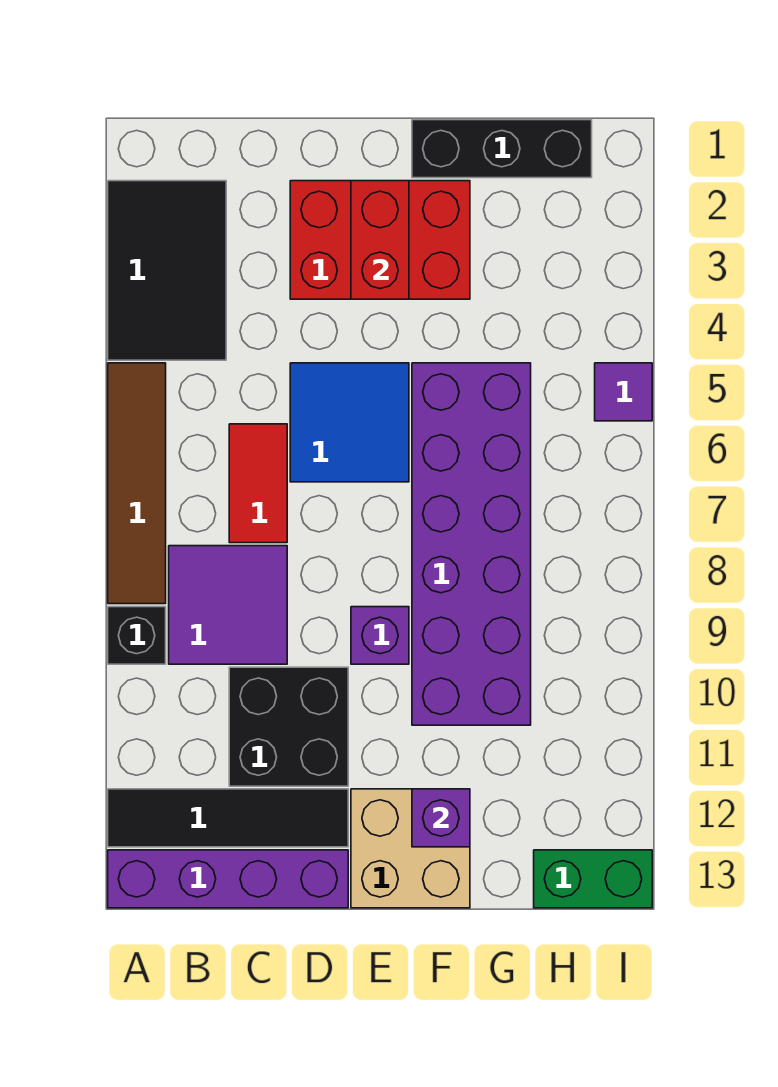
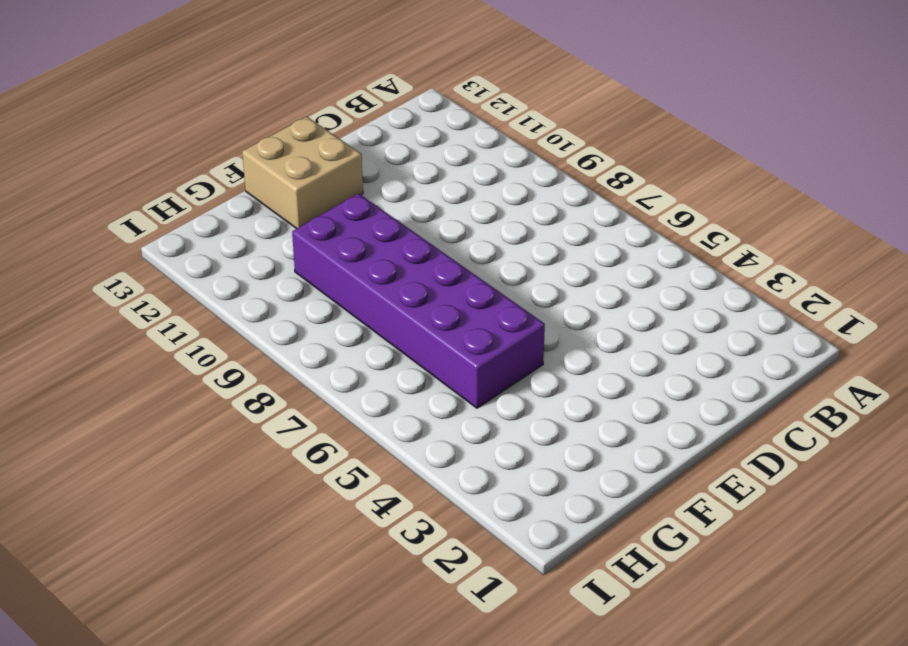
none -> black tile A2:B4 level 1
none -> brown tile A5:A8 level 1
none -> black brick A9 level 1

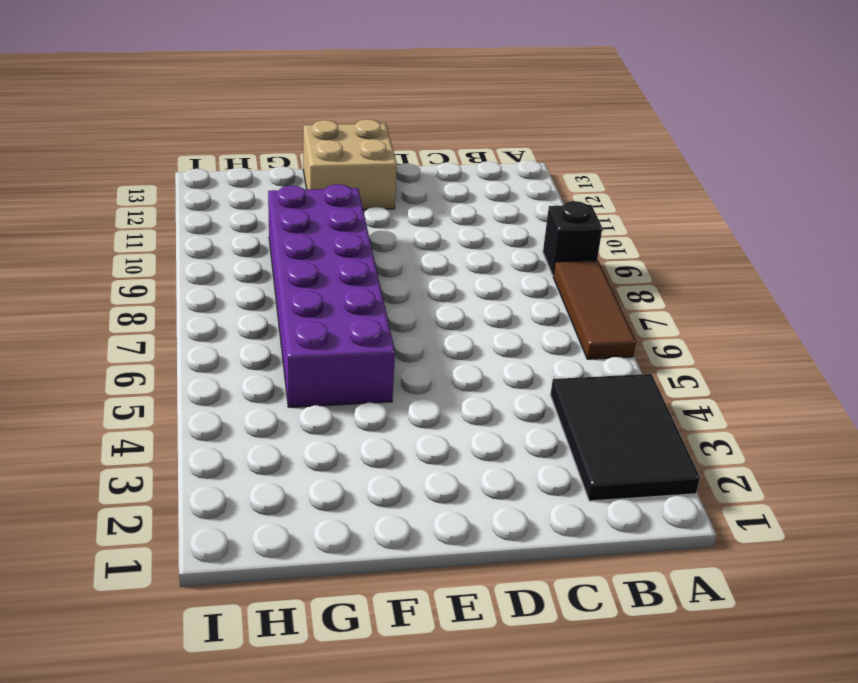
brown tile A6:A8 level 1 -> brown tile A5:A8 level 1
none -> black tile A12:D12 level 1
none -> purple brick A13:D13 level 1
none -> purple tile B8:C9 level 1

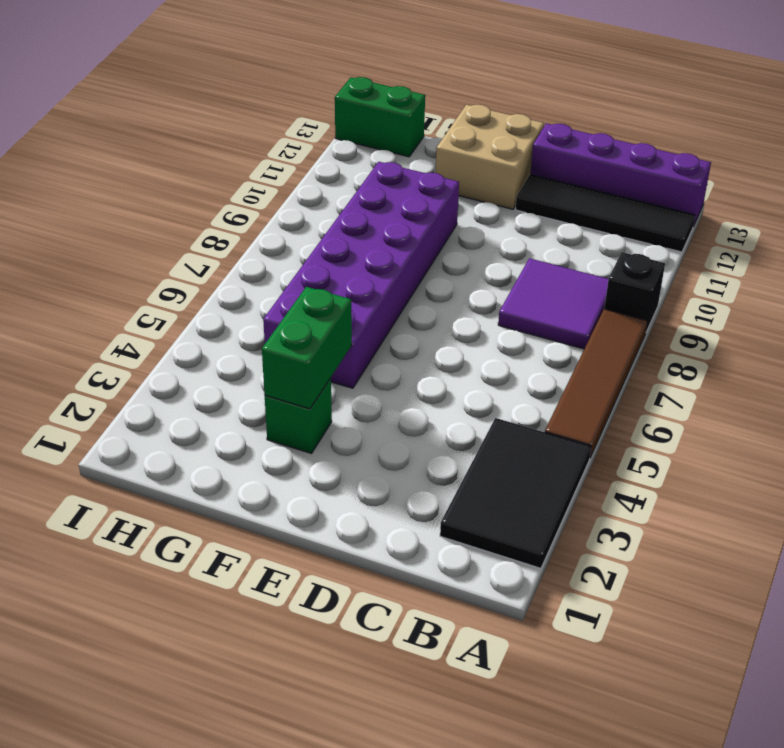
green brick F3 level 1 -> red brick D2:F3 level 1
green brick F3:F4 level 2 -> none
none -> red tile C6:C7 level 1
none -> black brick C10:D11 level 1
none -> blue tile D5:E6 level 1

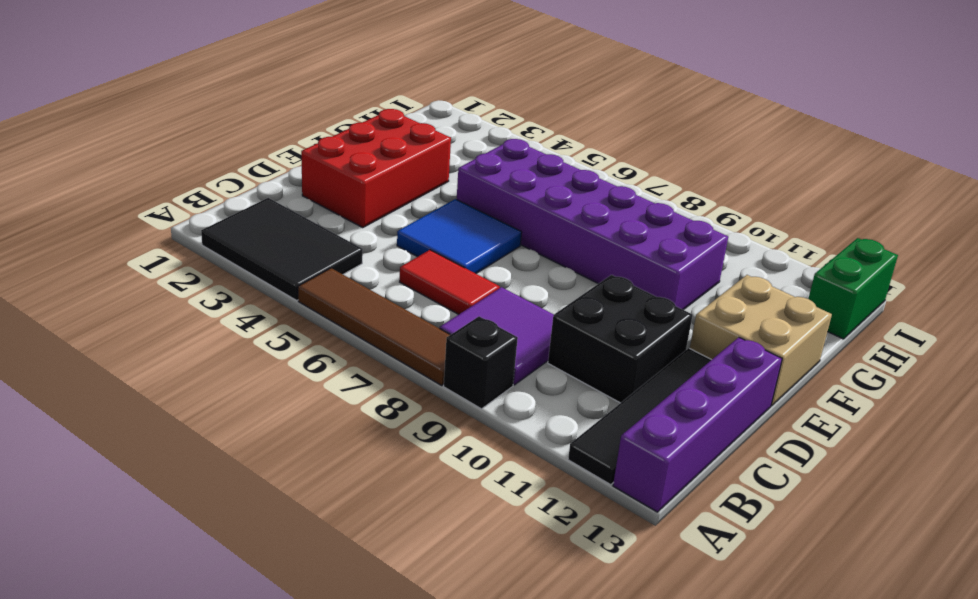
none -> purple brick E9 level 1
none -> black brick F1:H1 level 1
none -> purple tile I5 level 1

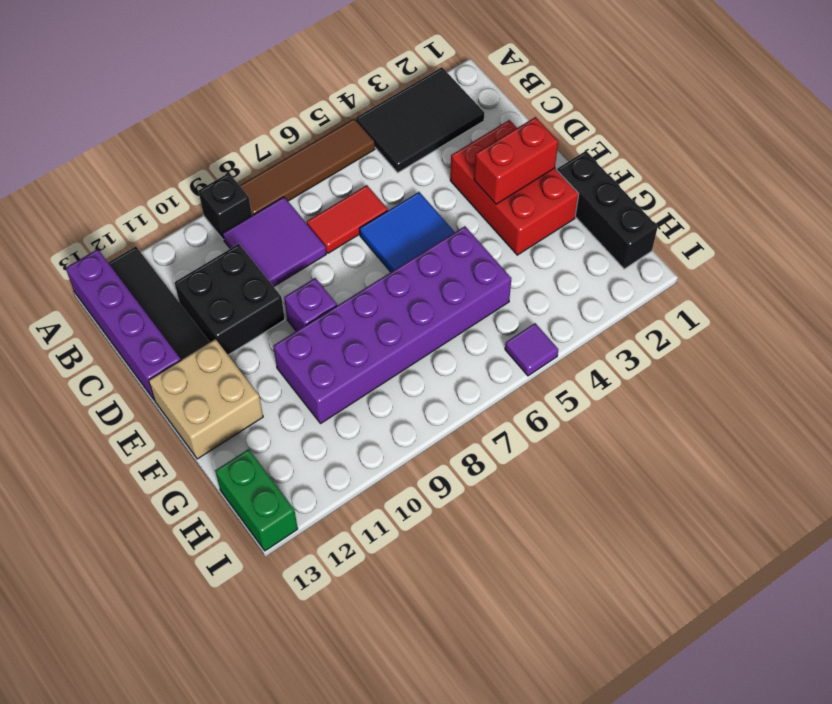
none -> purple brick F12 level 2

